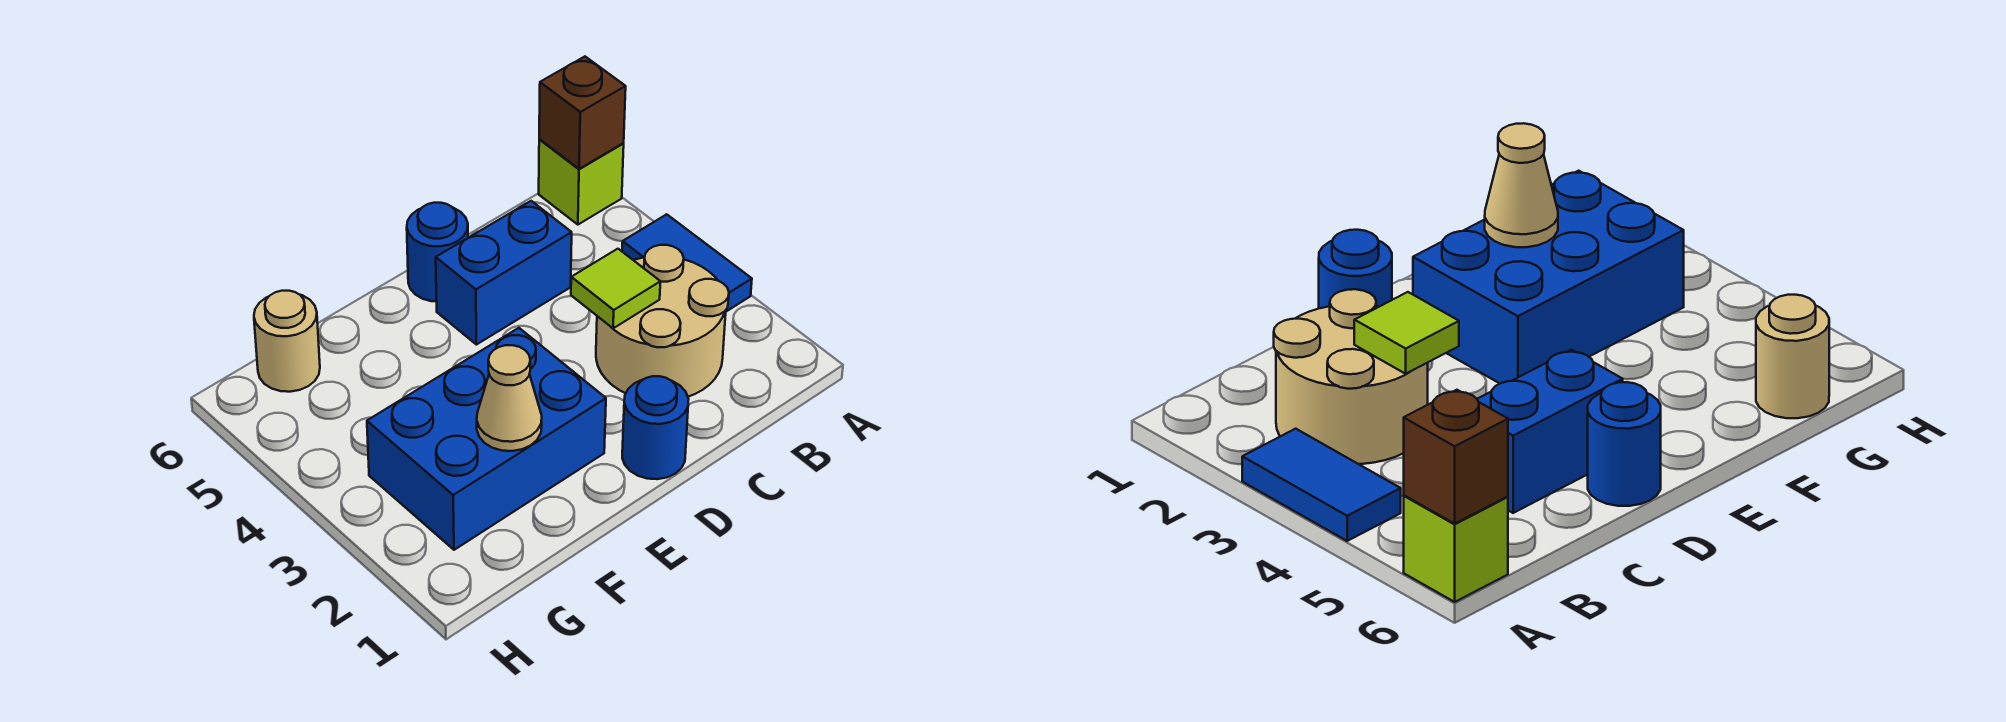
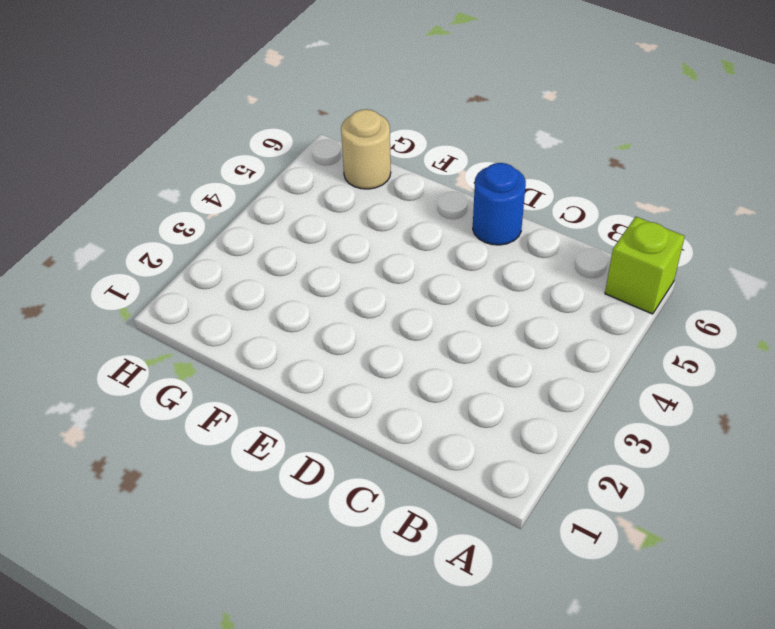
none -> blue tile A3:A4 level 1
none -> tan round brick B2:C3 level 1

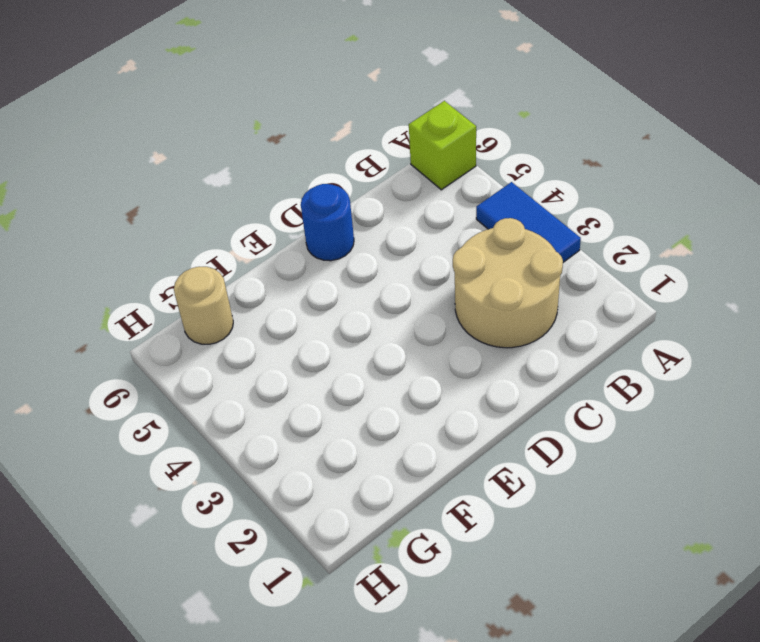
none -> blue brick C5:D5 level 1
none -> blue round brick D1 level 1

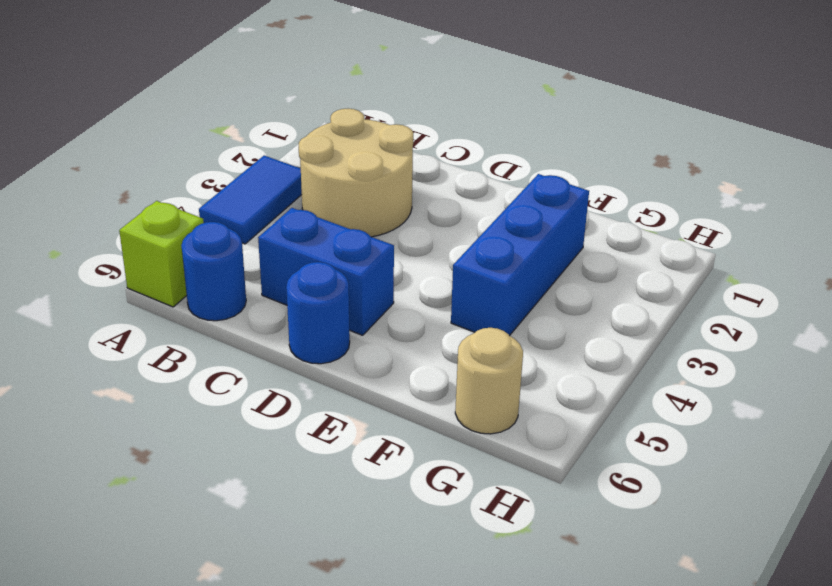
blue round brick B6 level 1 -> blue round brick D1 level 1
blue brick F2:F4 level 1 -> blue brick E2:G3 level 1
none -> brown brick A6 level 2
none -> lime tile C3 level 2

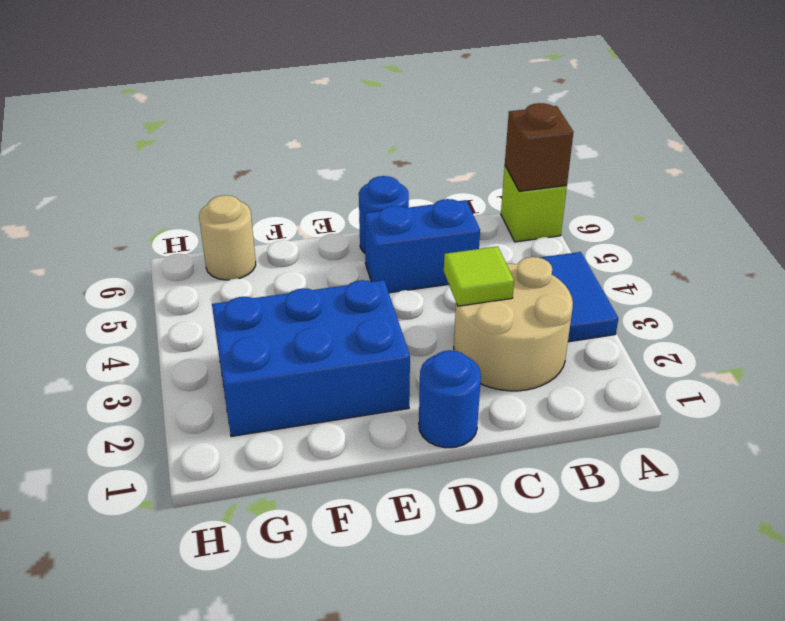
none -> tan cone F2 level 2

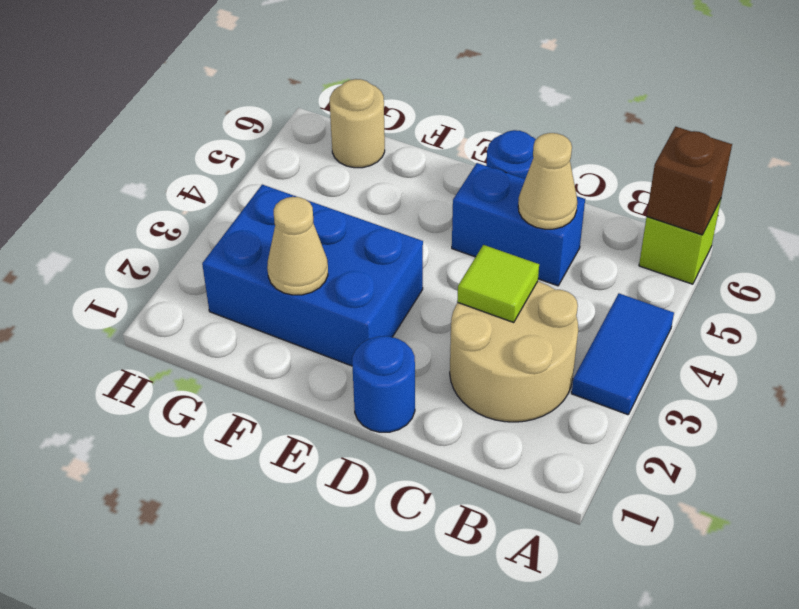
tan cone C5 level 2 -> none

